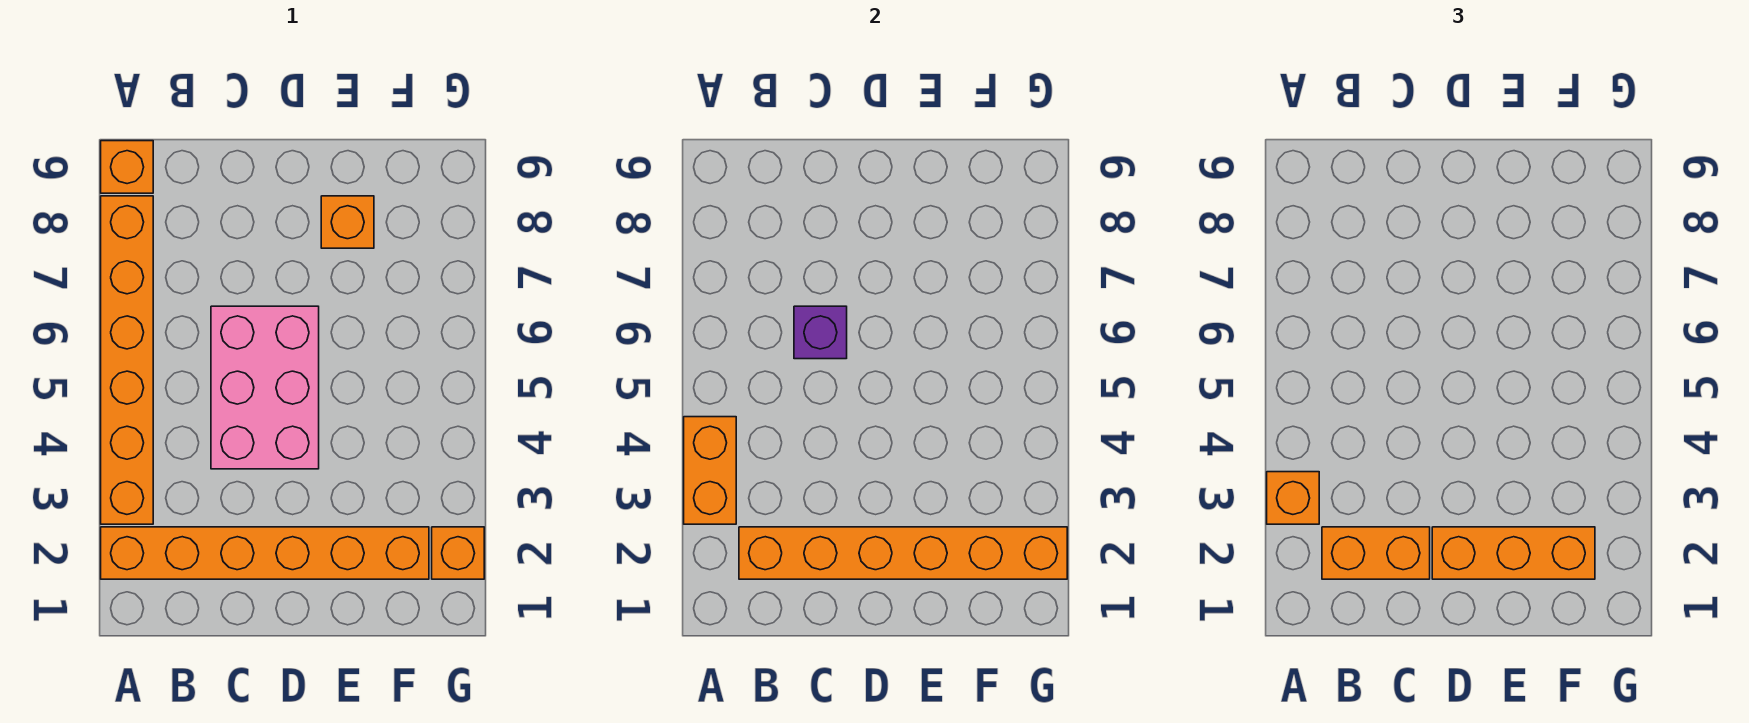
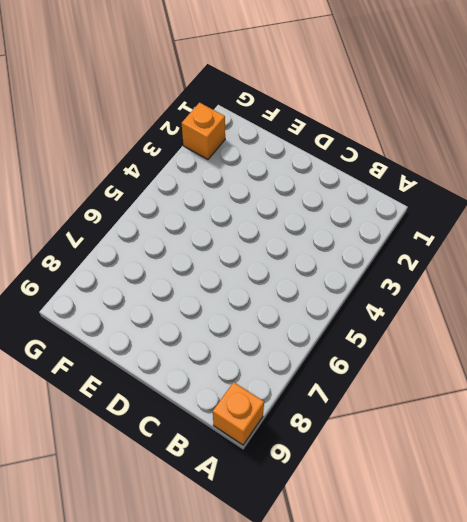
none -> orange brick A2:F2 level 1
none -> orange brick A3:A8 level 1
none -> pink brick C4:D6 level 1

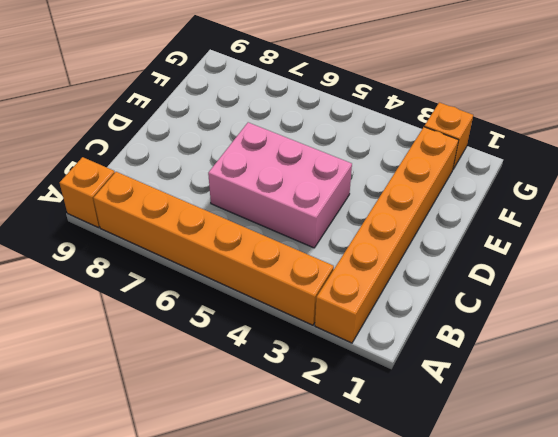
none -> orange brick E8 level 1
none -> orange brick A3:A4 level 2
none -> orange brick B2:G2 level 2

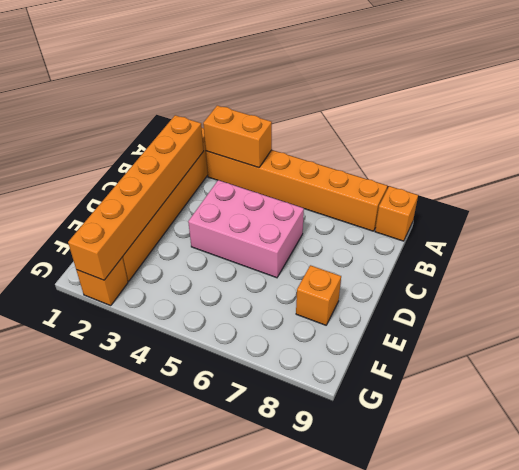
none -> purple brick C6 level 2
none -> orange brick A3 level 3
none -> orange brick B2:C2 level 3

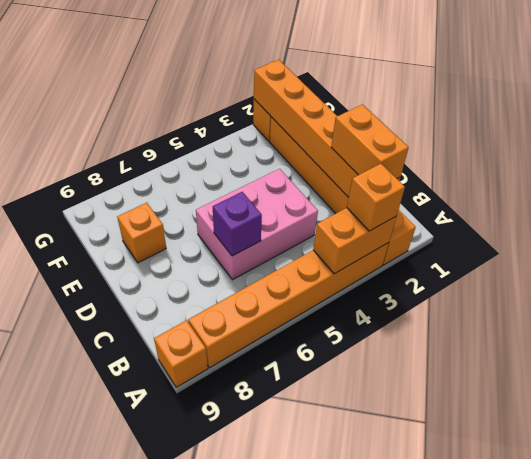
none -> orange brick D2:F2 level 3

